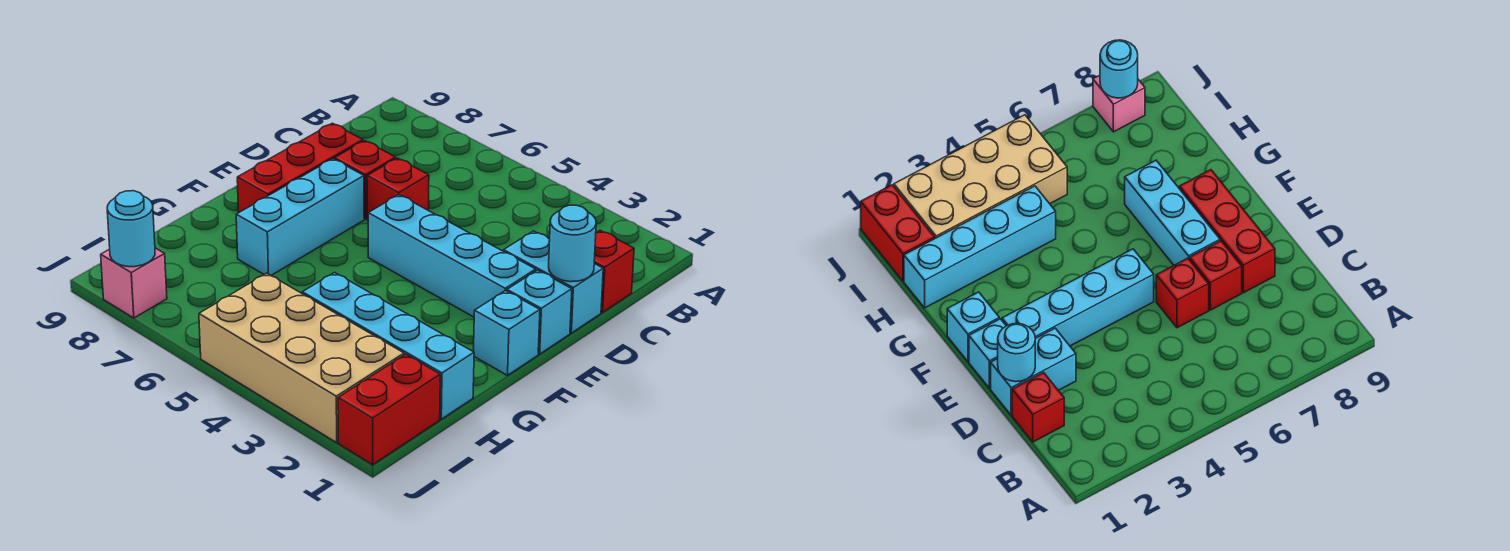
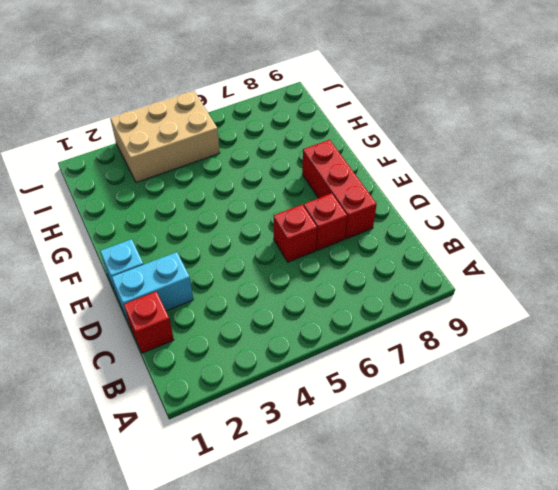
tan brick I3:J5 level 1 -> tan brick I2:J5 level 1
none -> cyan brick E2:E5 level 1
none -> cyan brick E7:G7 level 1
none -> cyan brick F1 level 1

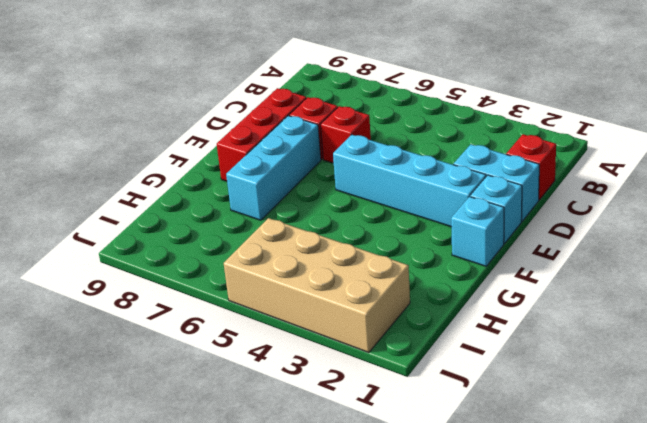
none -> cyan brick H1:H4 level 1
none -> red brick I1:J1 level 1
none -> pink brick J8 level 1

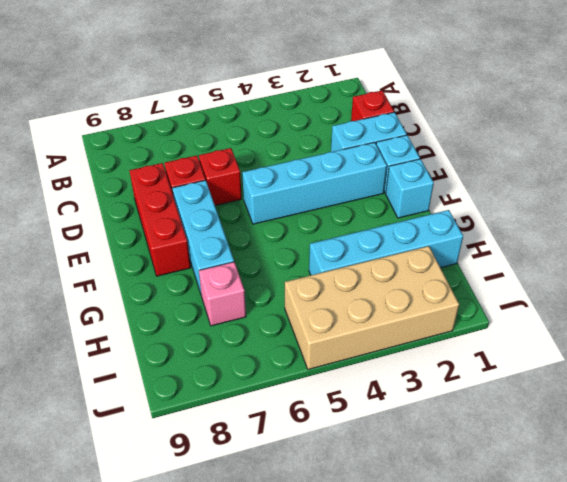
pink brick H7 level 1 -> pink brick J8 level 1
none -> red brick I1:J1 level 1
none -> cyan round brick D1 level 2
none -> cyan round brick J8 level 2

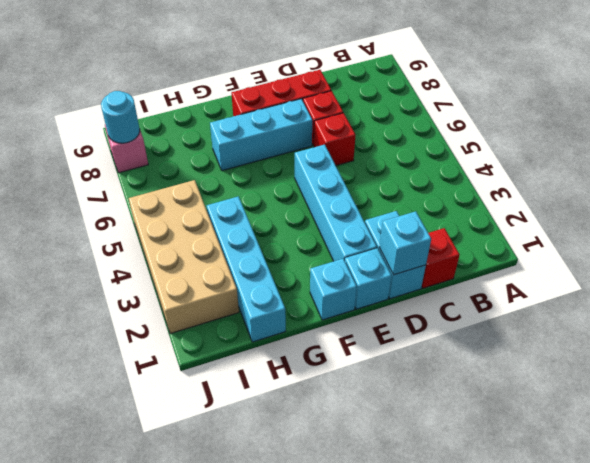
cyan brick D1 level 2 -> cyan round brick D1 level 2
none -> red brick I1:J1 level 1

